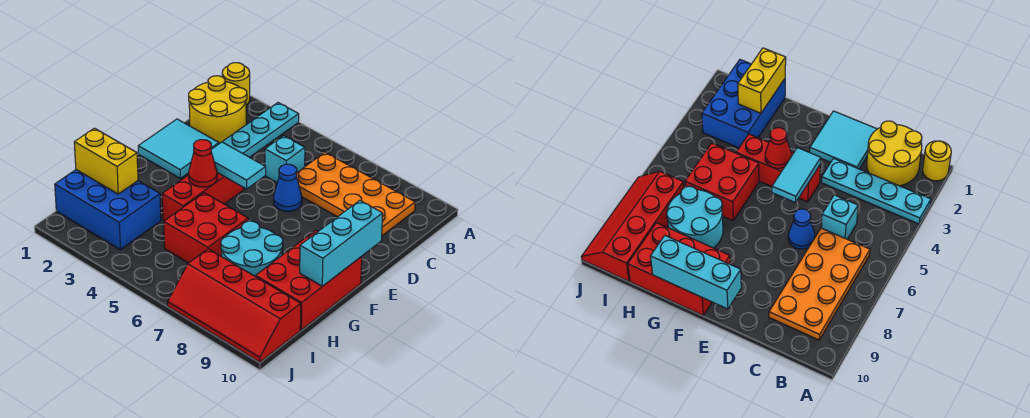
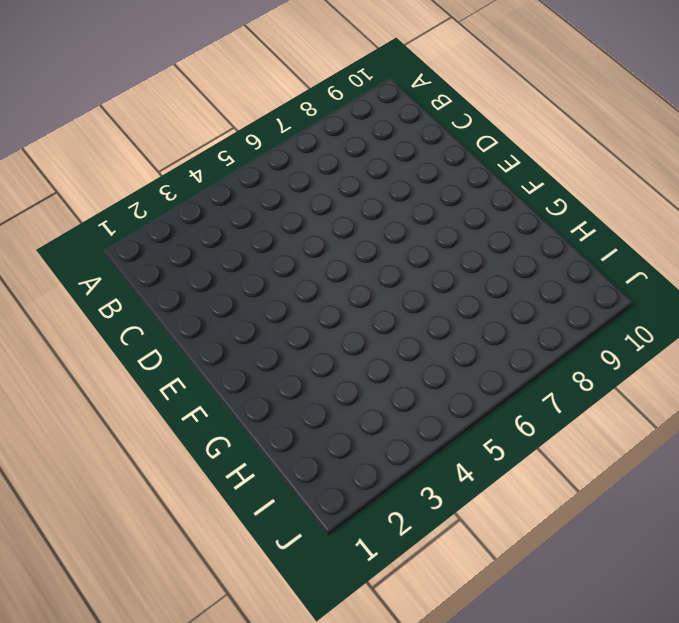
none -> yellow round brick A1 level 1
none -> cyan plate A3:D3 level 1
none -> yellow round brick B1:C2 level 1

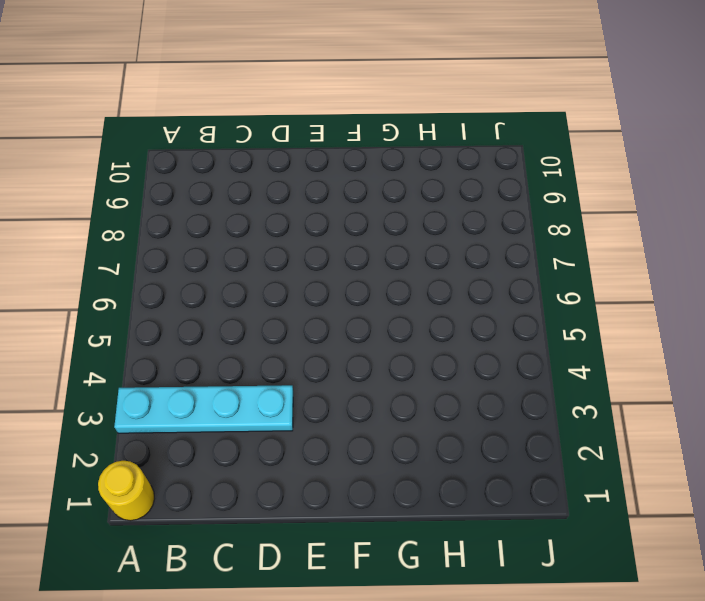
none -> yellow round brick B1:C2 level 1
none -> orange plate B6:C9 level 1
none -> cyan brick C5 level 1

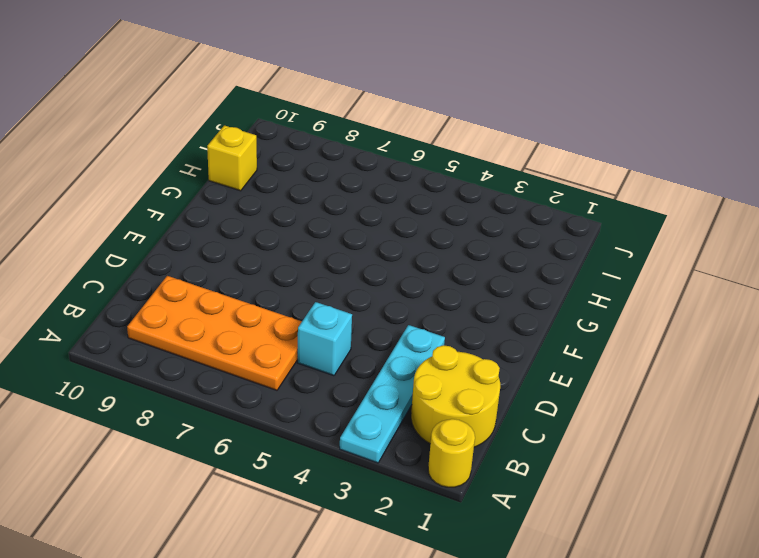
yellow brick H10 level 1 -> red brick F9:H10 level 1
none -> cyan tile D1:E2 level 1
none -> blue cone D6 level 1
none -> red brick E4:G4 level 1

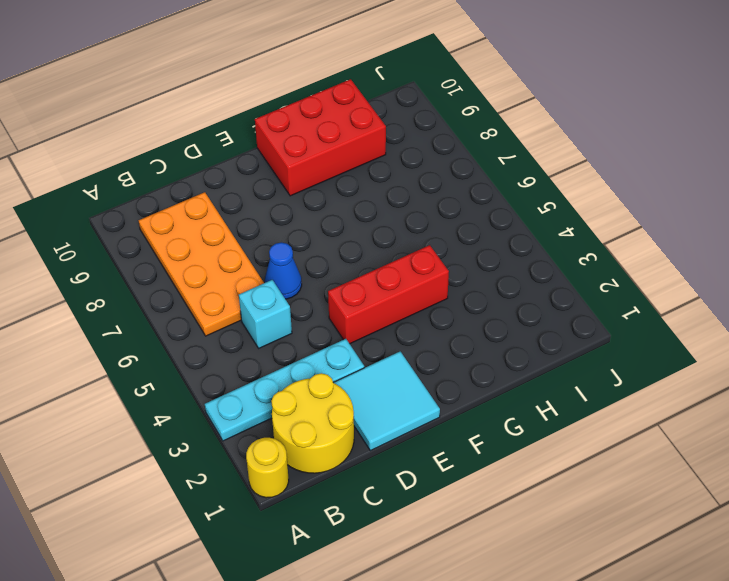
none -> red brick G5:H6 level 1
none -> cyan round brick G7:H8 level 1
none -> blue brick H1:I3 level 1

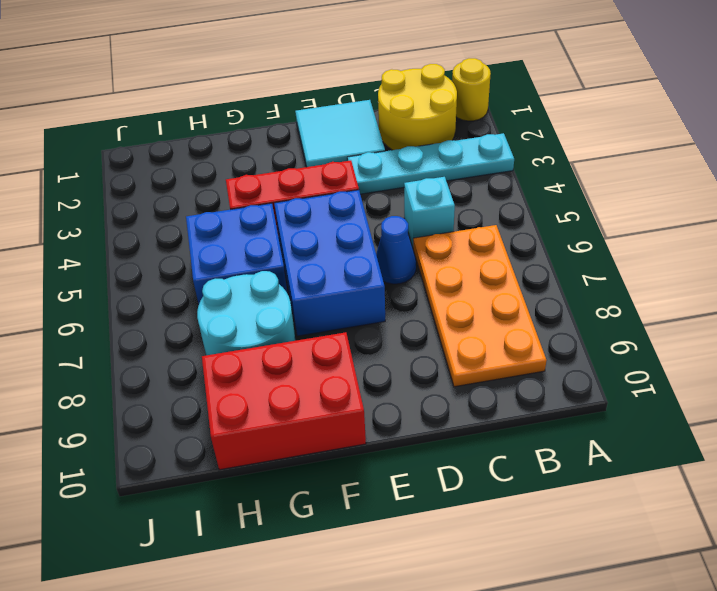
blue brick E5:F7 level 1 -> blue brick H1:I3 level 1
blue brick G5:H6 level 1 -> red brick G5:H6 level 1
none -> red slope I7:J10 level 1 top I
none -> cyan tile E4:E5 level 2
none -> cyan brick E10:G10 level 2

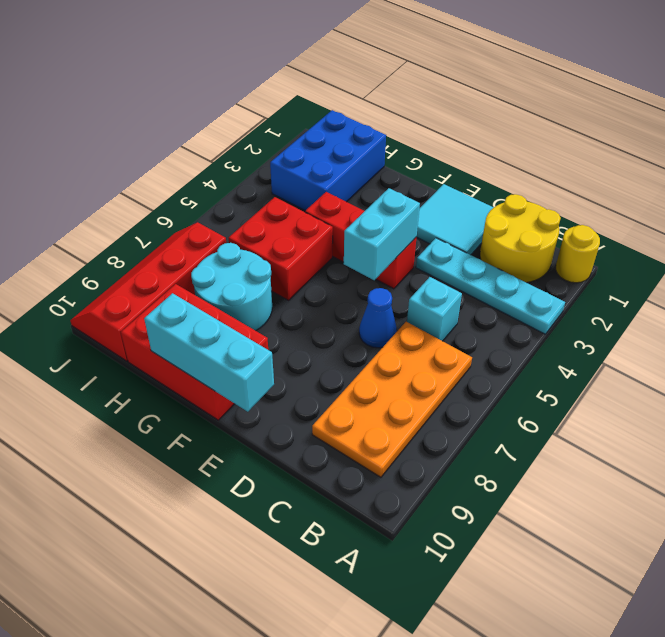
cyan brick E4:E5 level 2 -> cyan tile E4:E5 level 2
none -> red cone F4 level 2
none -> yellow brick H1:H2 level 2

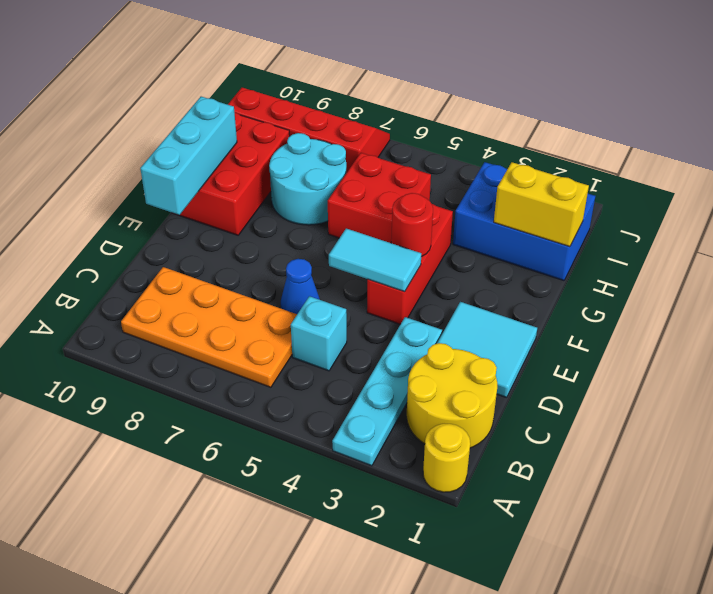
red round brick F4 level 2 -> red cone F4 level 2

